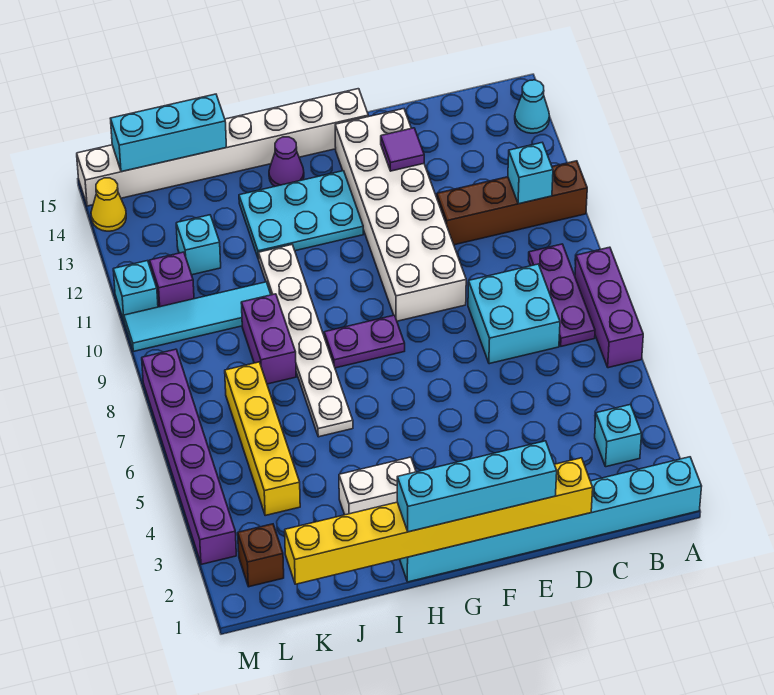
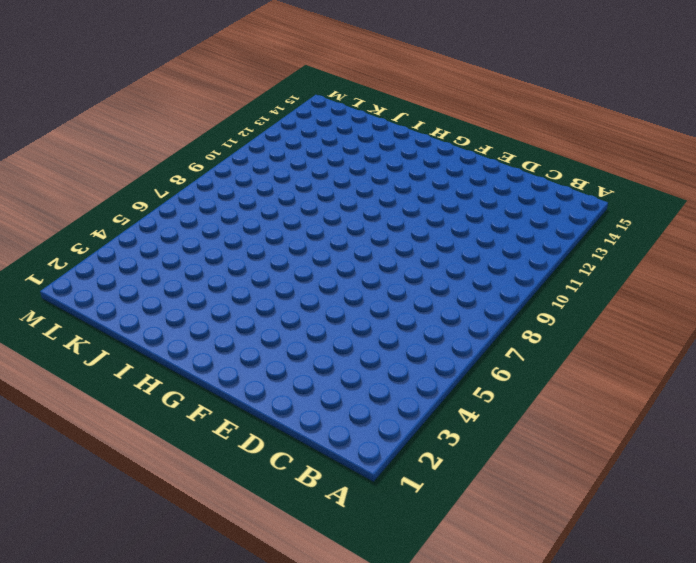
none -> cyan brick A1:H1 level 1
none -> purple brick A6:A8 level 1
none -> brown brick A11:D11 level 1

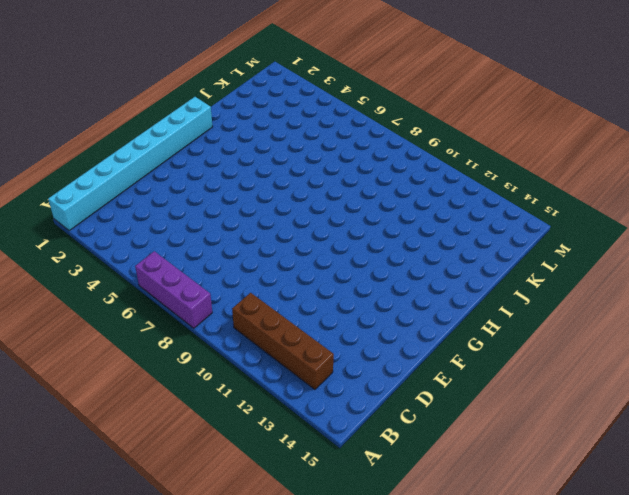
brown brick B10:B13 level 1 -> brown brick A11:D11 level 1
none -> cyan cone A14 level 1
none -> cyan brick B3 level 1
none -> purple plate B7:B9 level 1

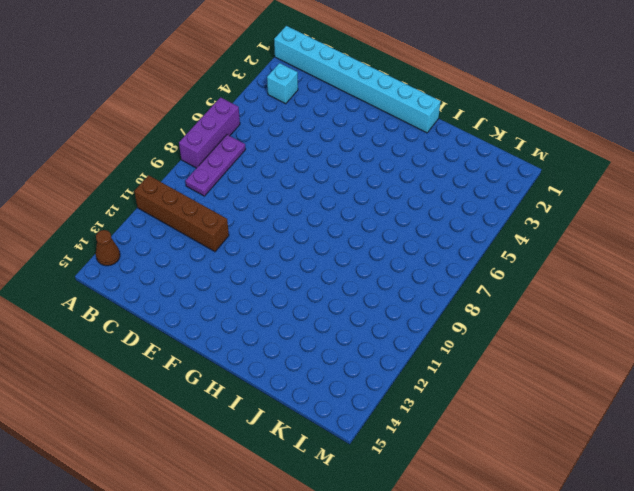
brown cone A14 level 1 -> cyan cone A14 level 1
none -> cyan brick C7:D8 level 1
none -> white brick E9:F14 level 1
none -> white brick F15:M15 level 1

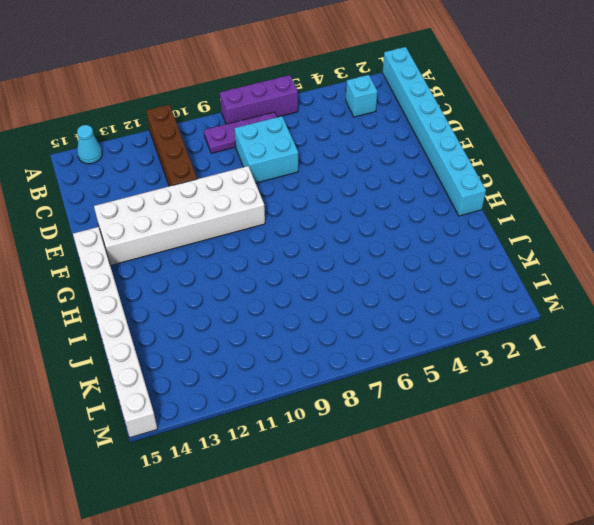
none -> purple plate G8:H8 level 1
none -> cyan plate G12:I13 level 1
none -> white brick H3:I3 level 1

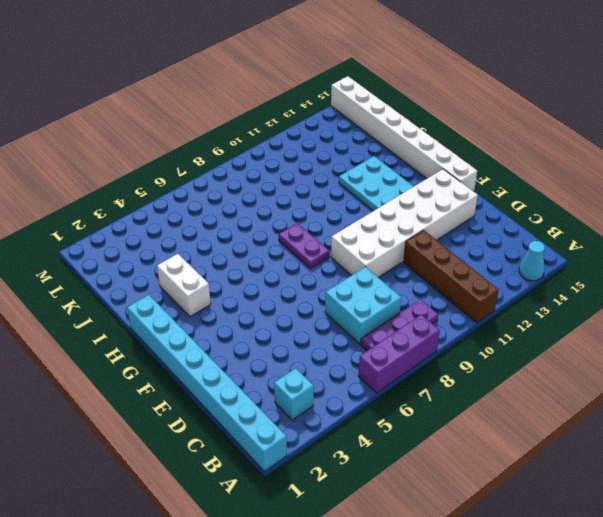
none -> purple cone H14 level 1
none -> white plate I6:I11 level 1
none -> purple brick J8:J9 level 1

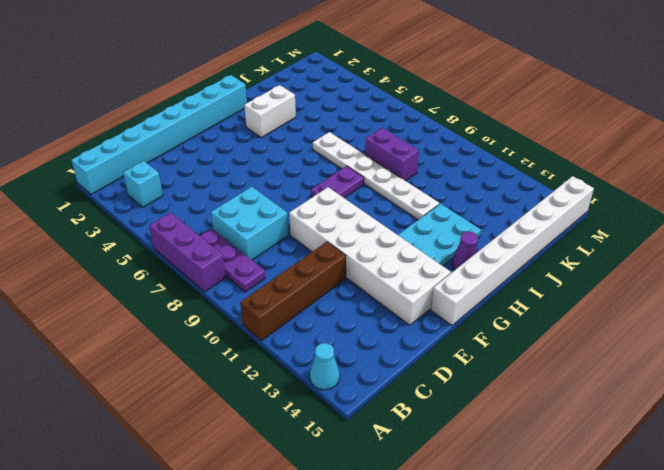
none -> cyan tile J10:M10 level 1
none -> yellow brick K4:K7 level 1
none -> cyan brick K12 level 1

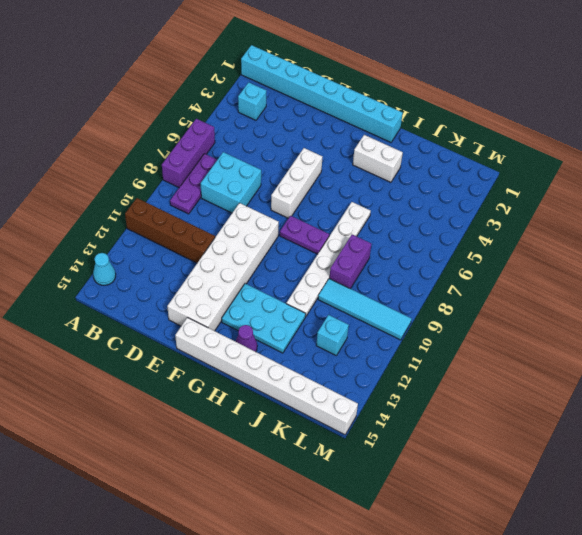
white brick F5:F7 level 1 -> none
none -> yellow brick K4:K7 level 1
none -> brown brick L2 level 1
none -> purple brick L11 level 1

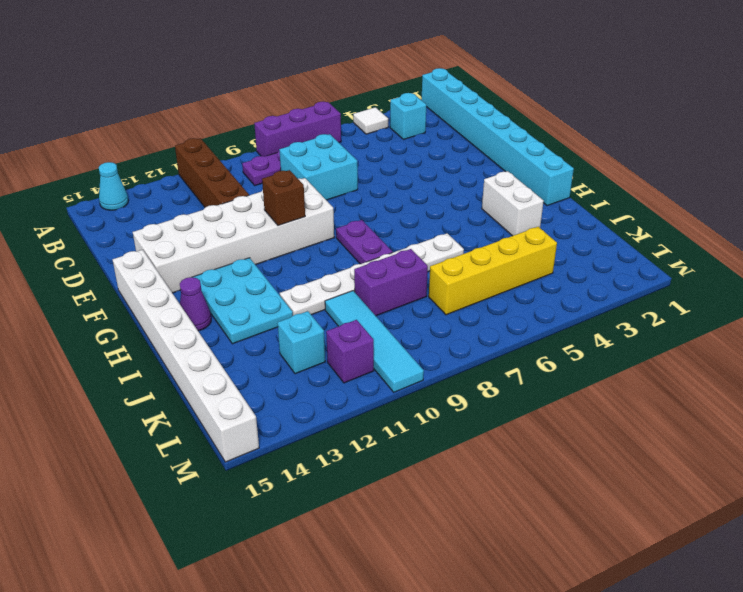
white tile A4 level 1 -> none
brown brick F10 level 2 -> brown brick L2 level 1
none -> purple brick M3:M8 level 1
none -> cyan brick M11 level 1
none -> yellow cone M14 level 1

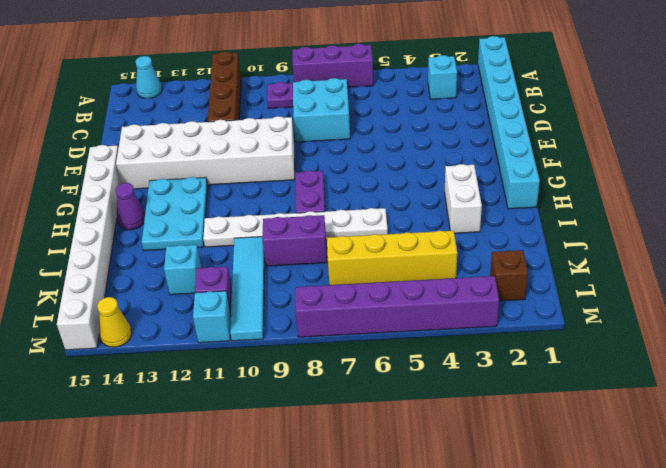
none -> cyan brick B11 level 2
none -> yellow brick D1:K1 level 2
none -> purple tile E13 level 2

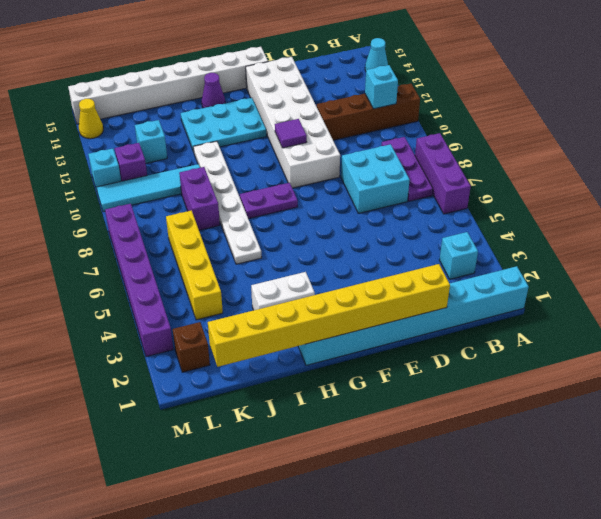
purple tile F10 level 2 -> purple tile E13 level 2
none -> cyan brick J15:L15 level 2
none -> cyan brick E1:H1 level 3

